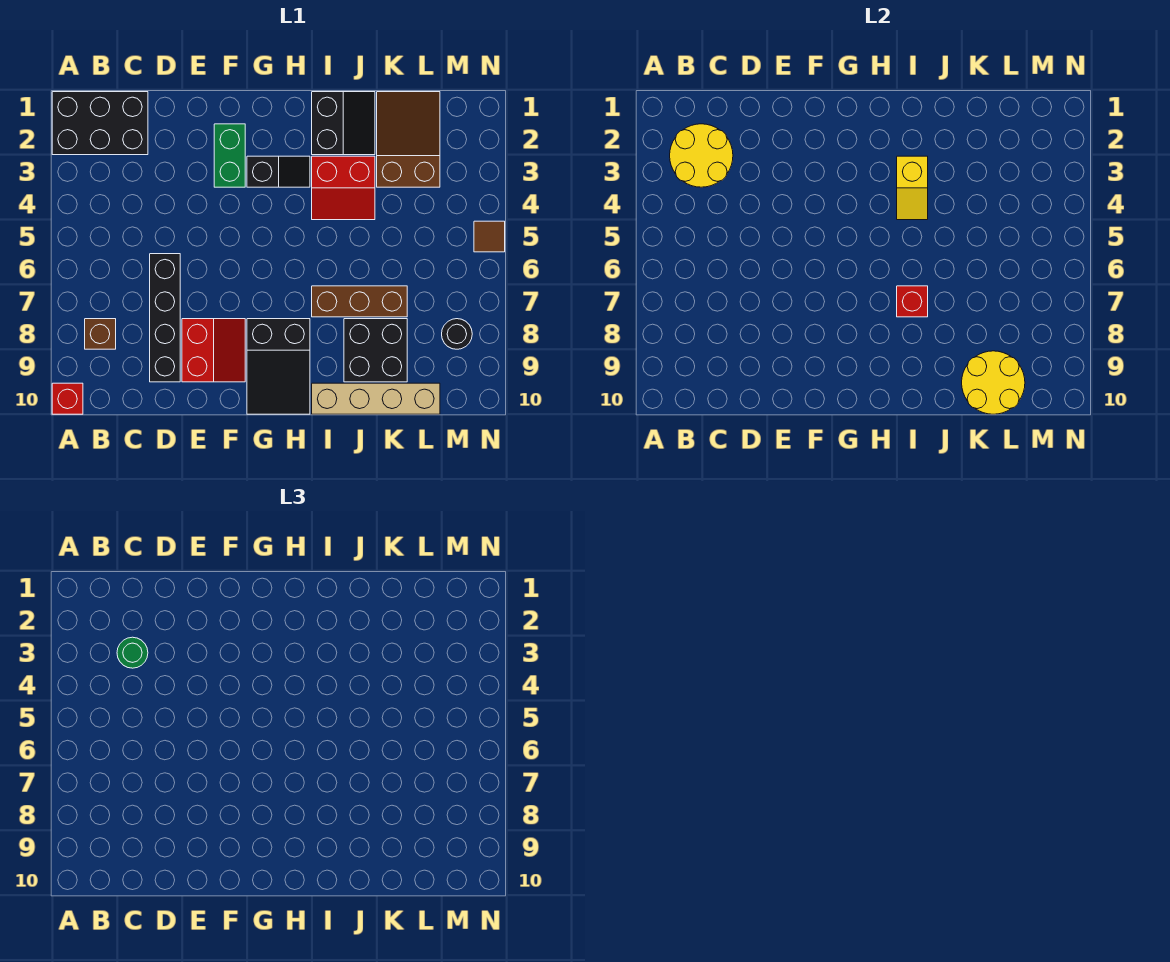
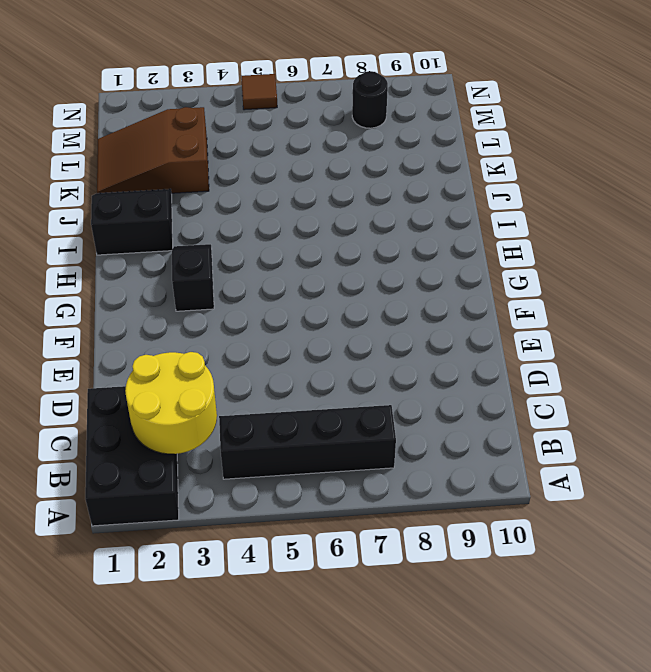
black brick B4:B7 level 1 -> black brick D6:D9 level 1
none -> red brick A10 level 1
none -> brown brick B8 level 1
none -> red slope E8:F9 level 1 top E

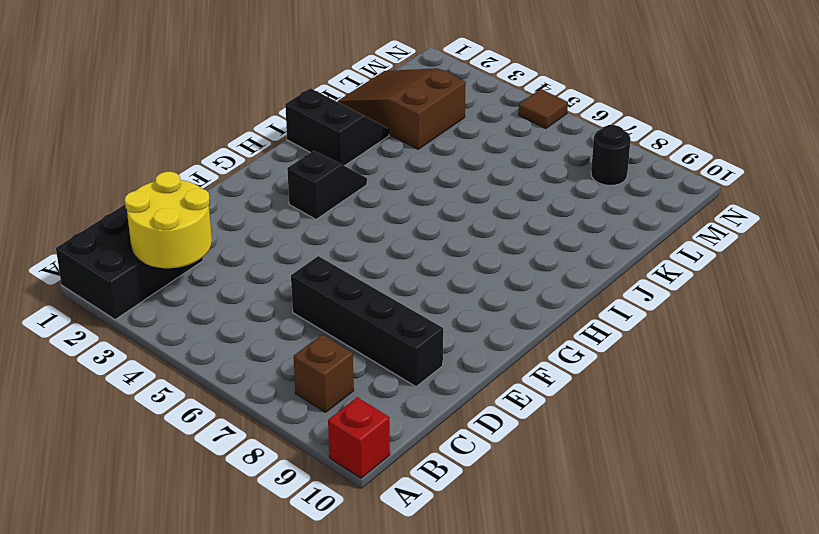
none -> red slope E8:F9 level 1 top E
none -> green brick F2:F3 level 1
none -> black slope G8:H10 level 1 top 8

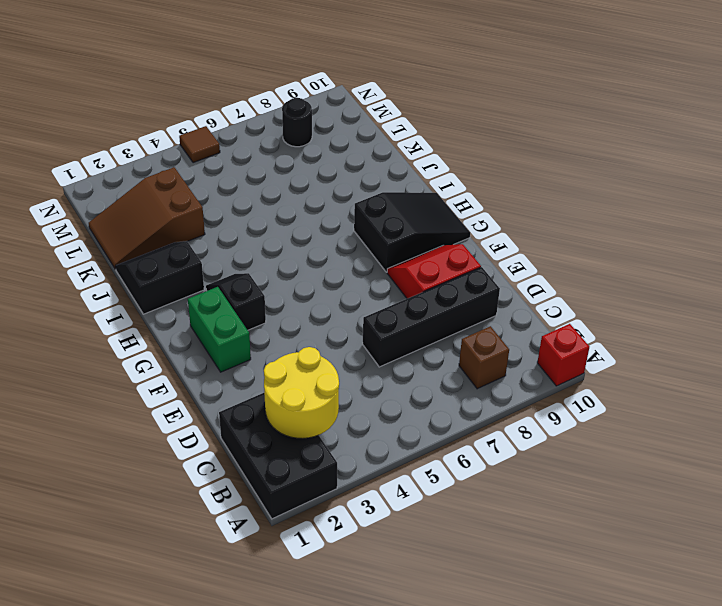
green brick F2:G2 level 1 -> green brick F2:F3 level 1
none -> red slope I3:J4 level 1 top 3
none -> brown brick I7:K7 level 1
none -> tan brick I10:L10 level 1

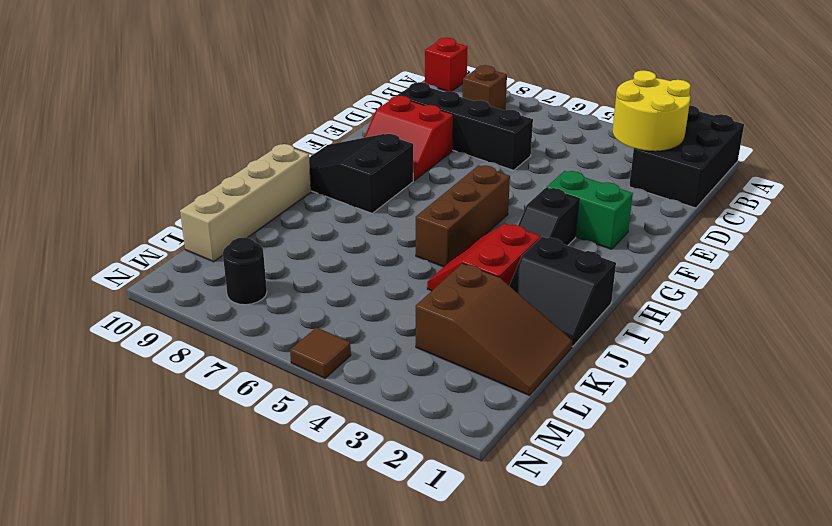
brown brick G5:I5 level 1 -> brown brick I7:K7 level 1
none -> black brick J8:K9 level 1
none -> yellow slope I3:I4 level 2 top 3
none -> red brick I7 level 2

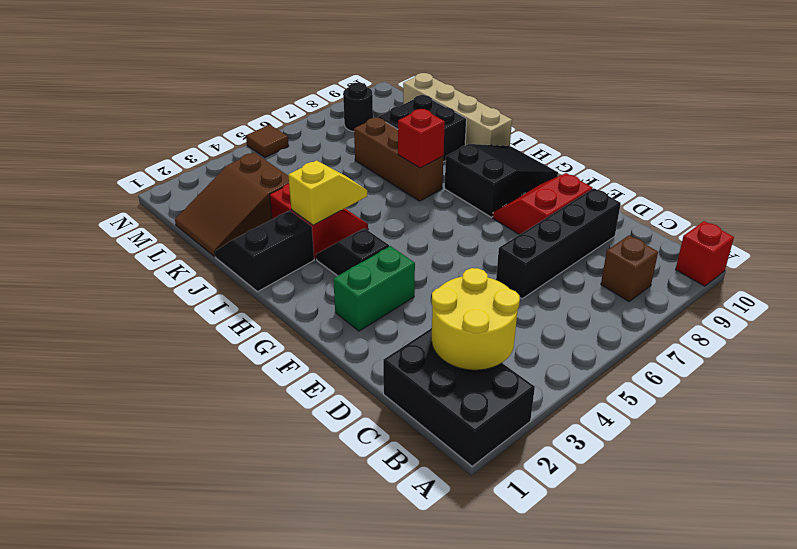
none -> yellow round brick K9:L10 level 2
none -> green round brick C3 level 3

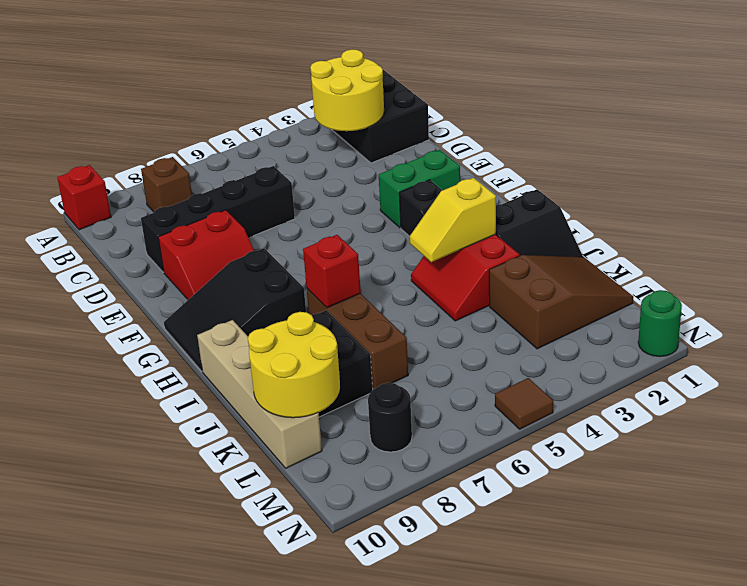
green round brick N1 level 1 -> green round brick C3 level 3

